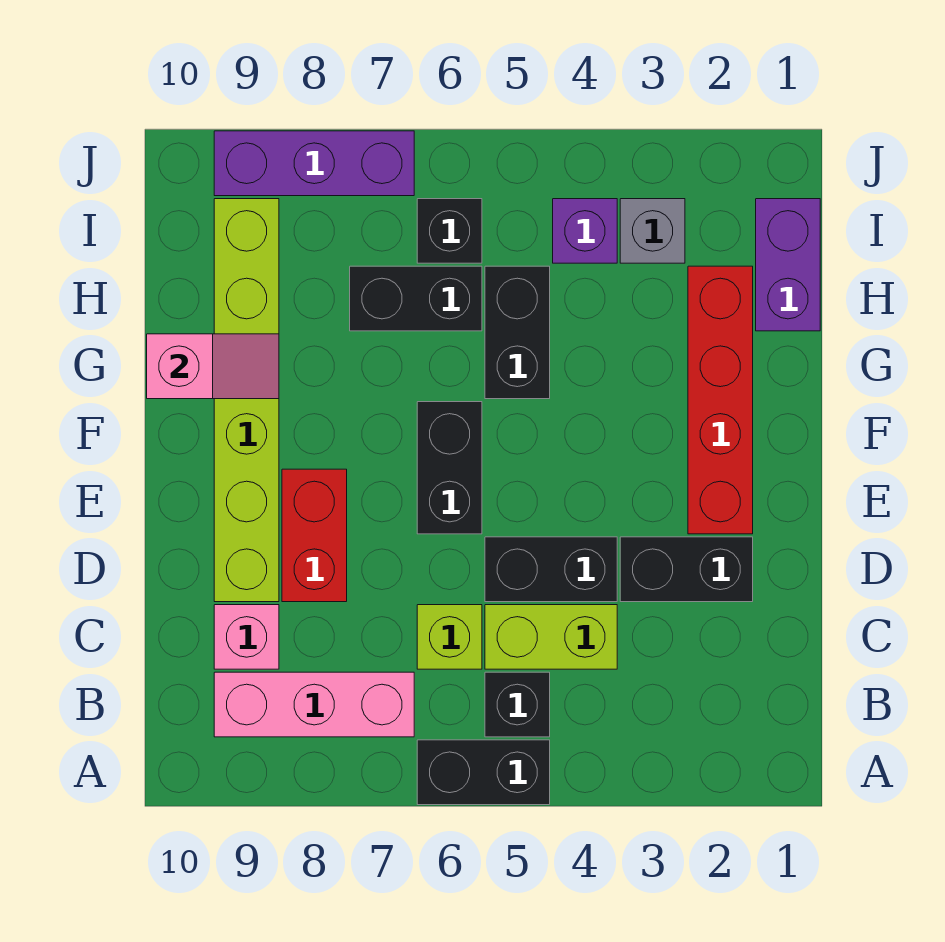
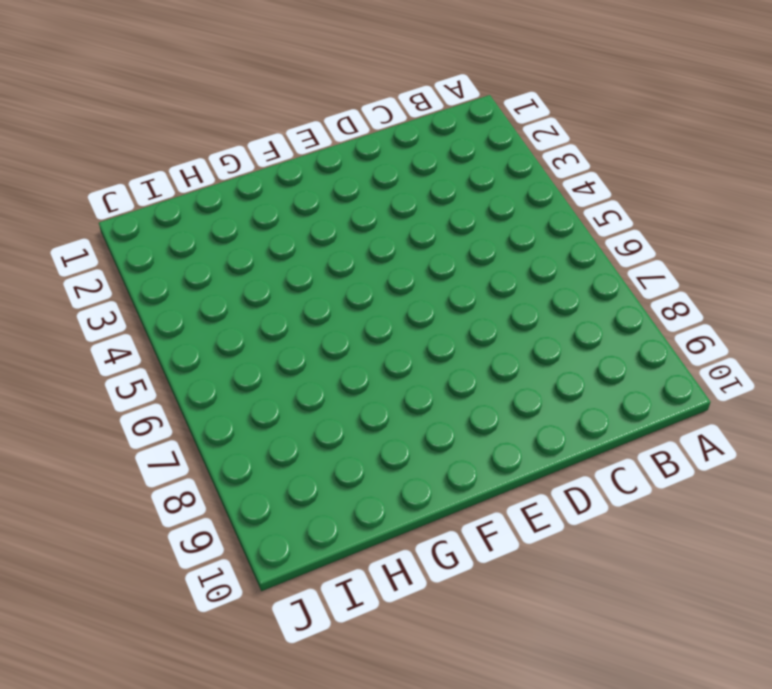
none -> black brick A5:A6 level 1
none -> black brick B5 level 1
none -> pink brick B7:B9 level 1

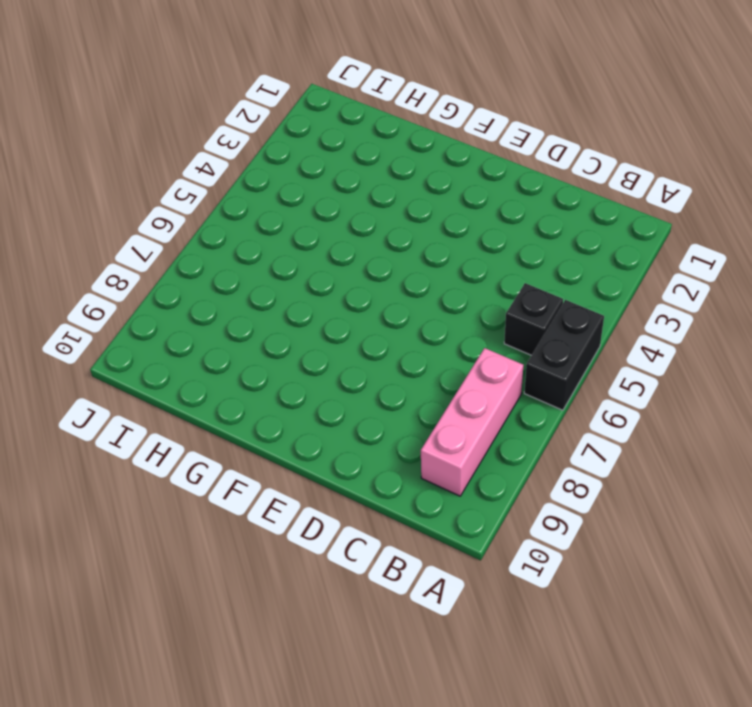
none -> lime brick C4:C5 level 1
none -> lime brick C6 level 1
none -> pink brick C9 level 1

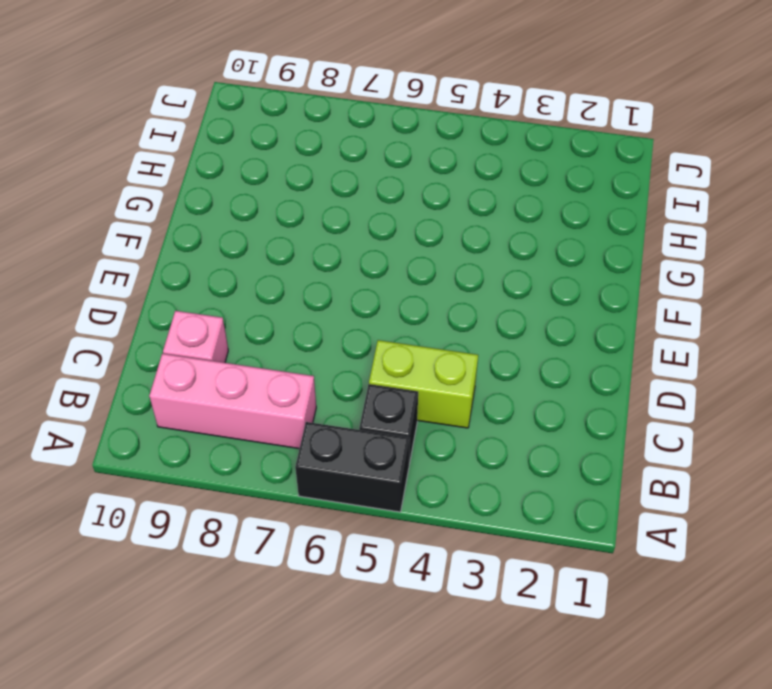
none -> lime brick C6 level 1
none -> black brick D2:D3 level 1
none -> black brick D4:D5 level 1

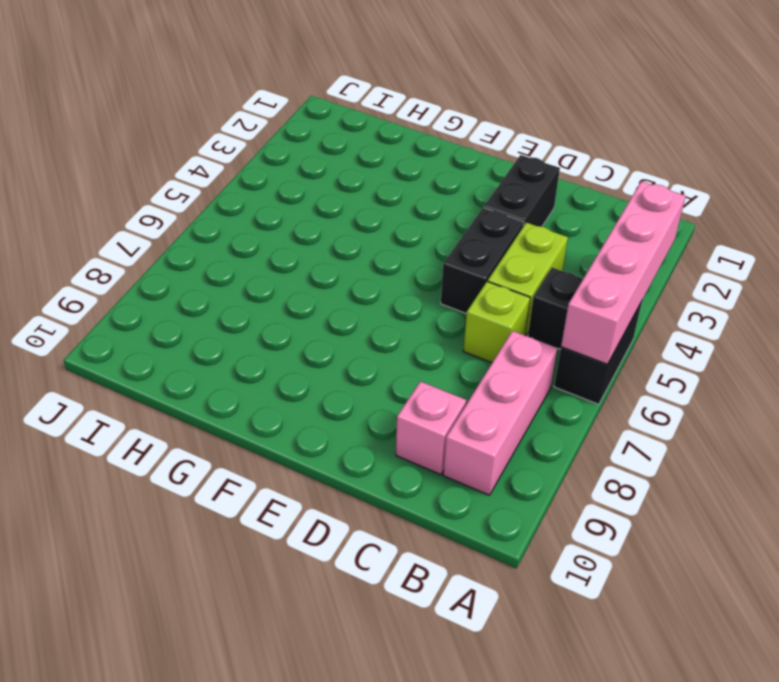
pink brick A3:A6 level 2 -> none
none -> red brick D8:E8 level 1
none -> lime brick D9:I9 level 1
none -> red brick E2:H2 level 1

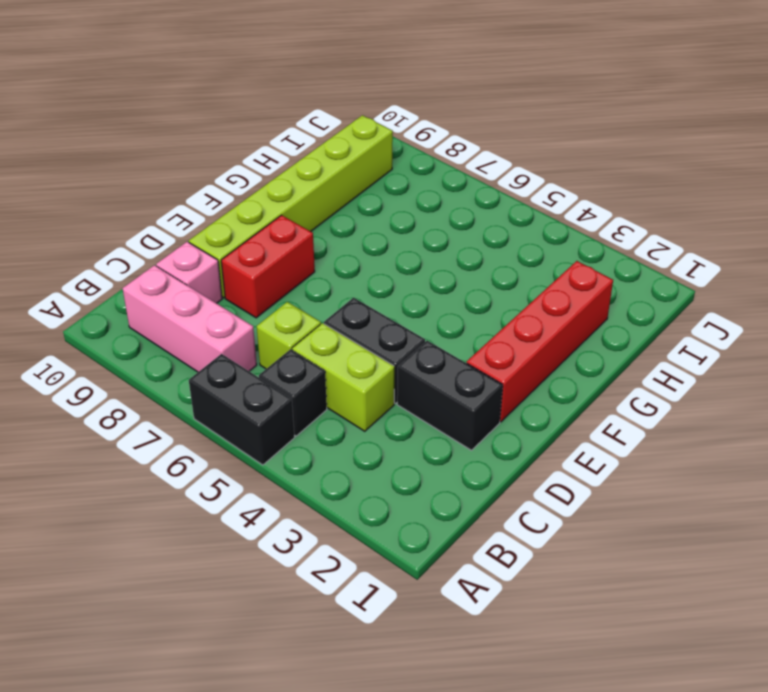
none -> black brick E6:F6 level 1
none -> black brick G5:H5 level 1
none -> purple brick H1:I1 level 1

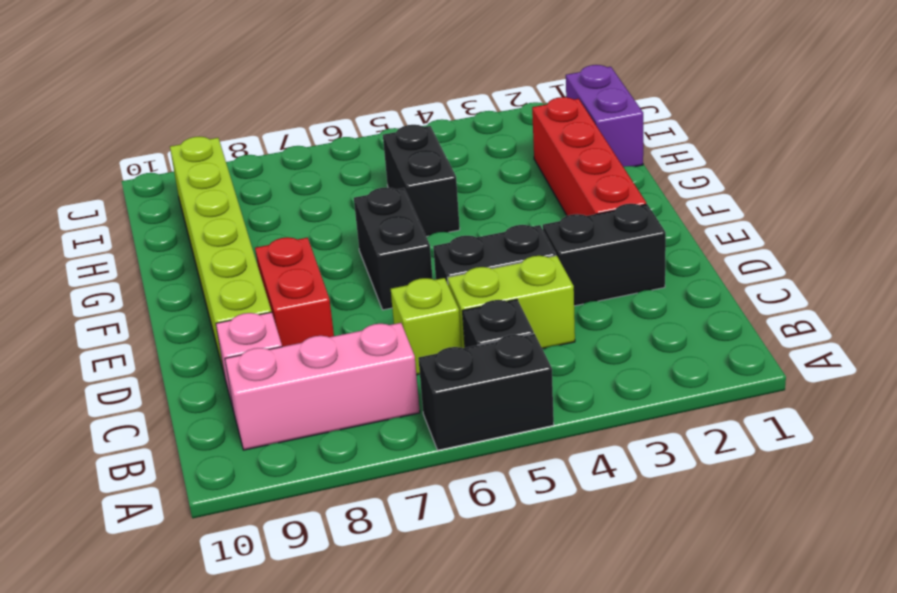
none -> black brick H6:H7 level 1
none -> grey brick I3 level 1
none -> purple brick I4 level 1

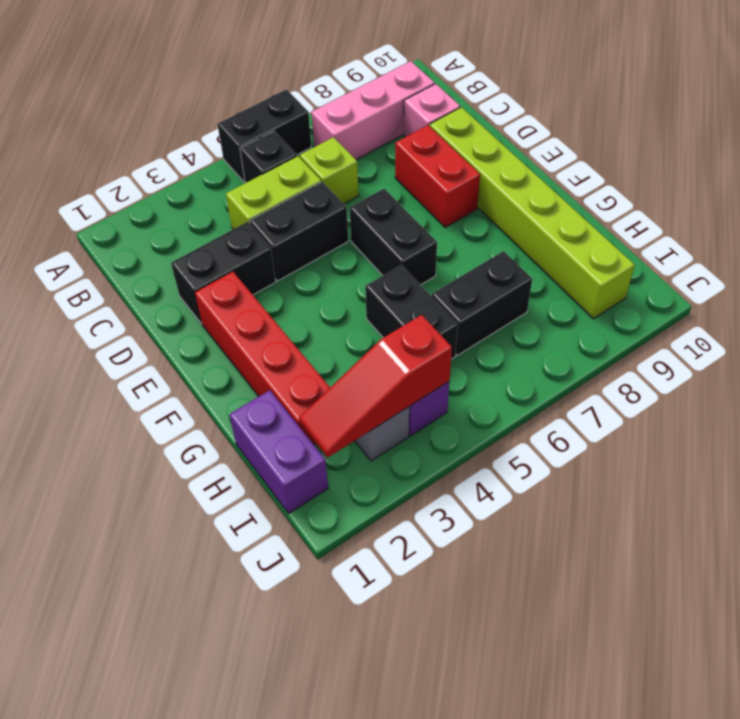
red slope I2:I4 level 2 top 4 -> none
none -> black brick I6 level 1
none -> purple brick J7:J9 level 1
none -> pink slope G9:G10 level 2 top 10

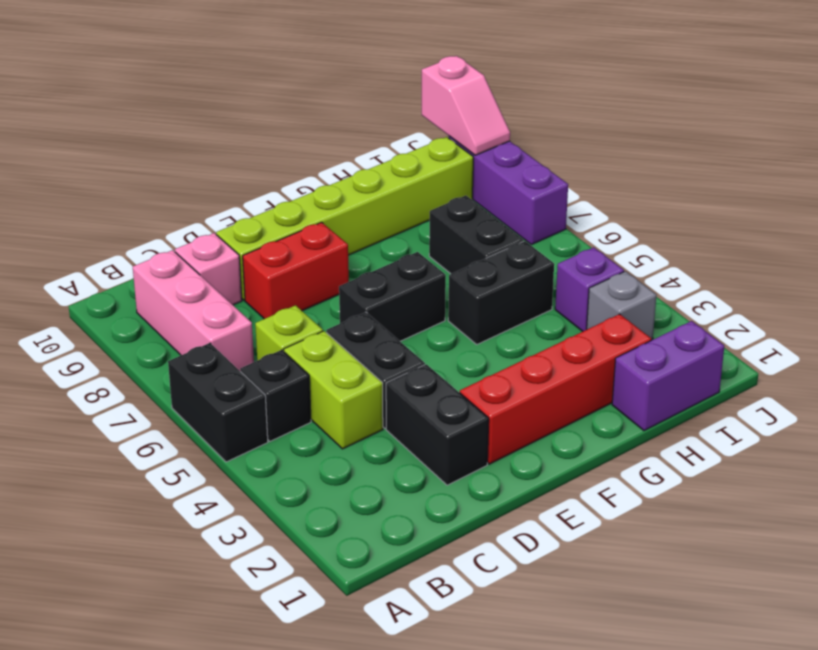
pink slope J9:J10 level 2 top 10 -> pink slope G9:G10 level 2 top 10
none -> black brick I6 level 1

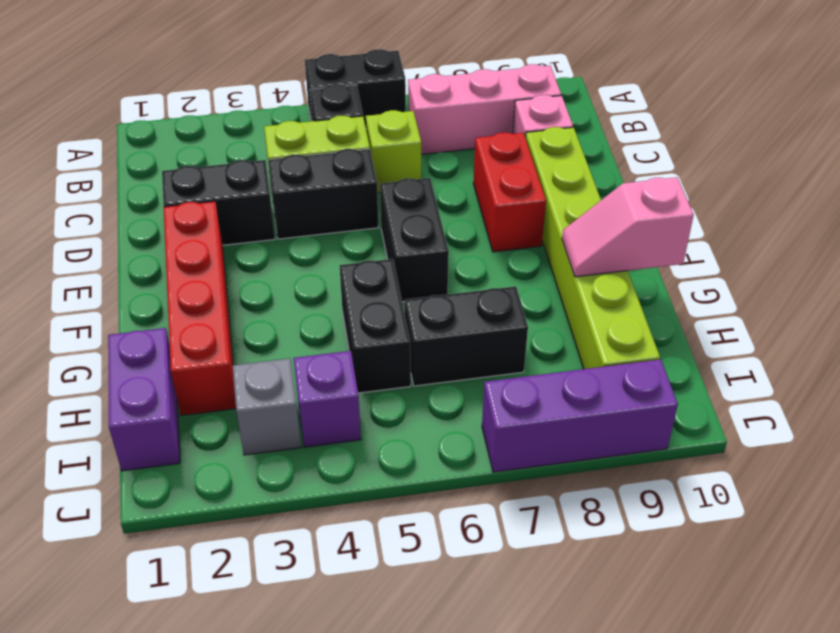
none -> black brick I6 level 1

